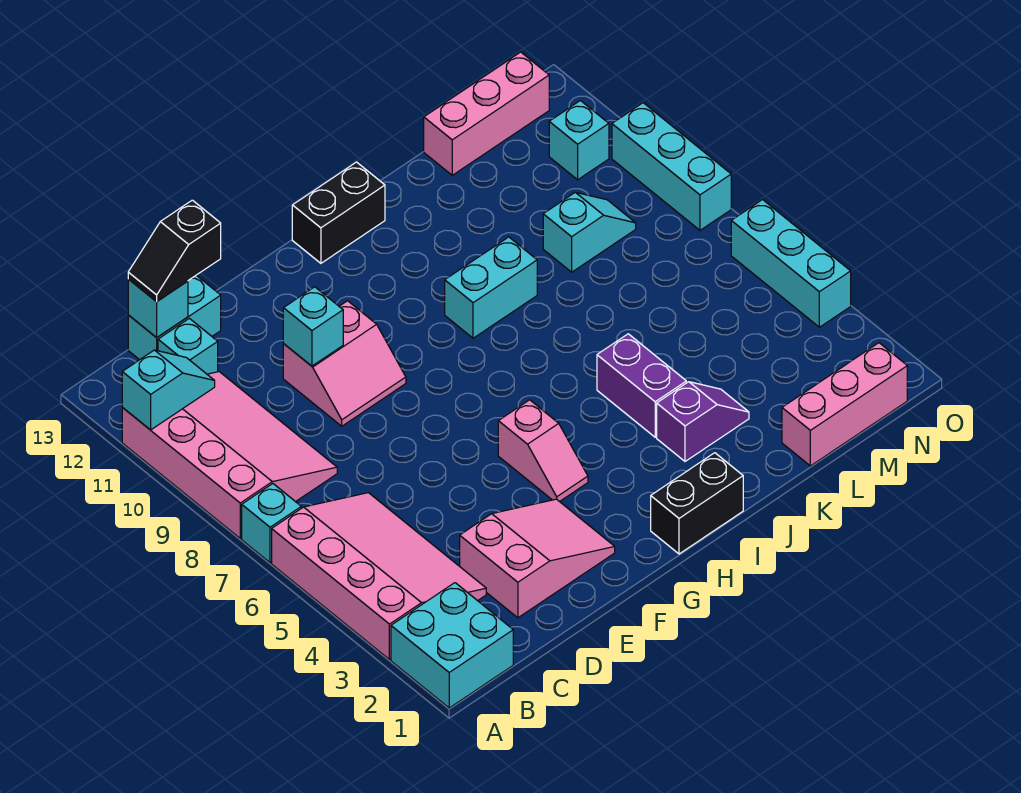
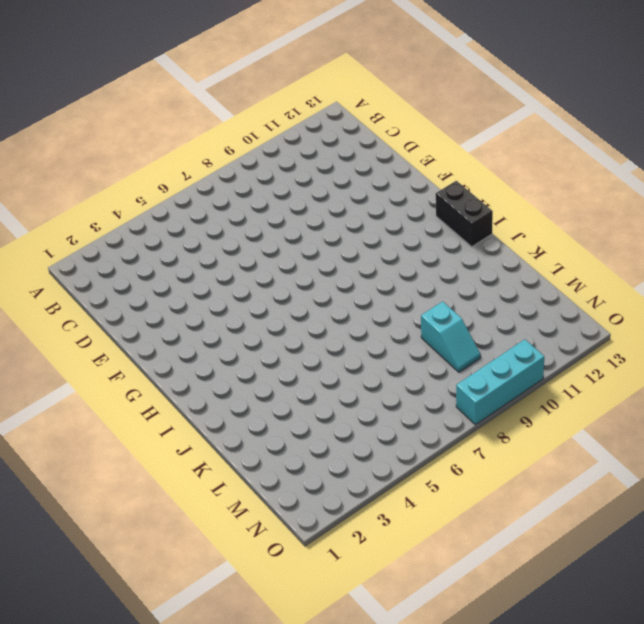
none -> cyan brick A1:B2 level 1
none -> pink slope A3:C6 level 1 top A
none -> cyan brick A7 level 1

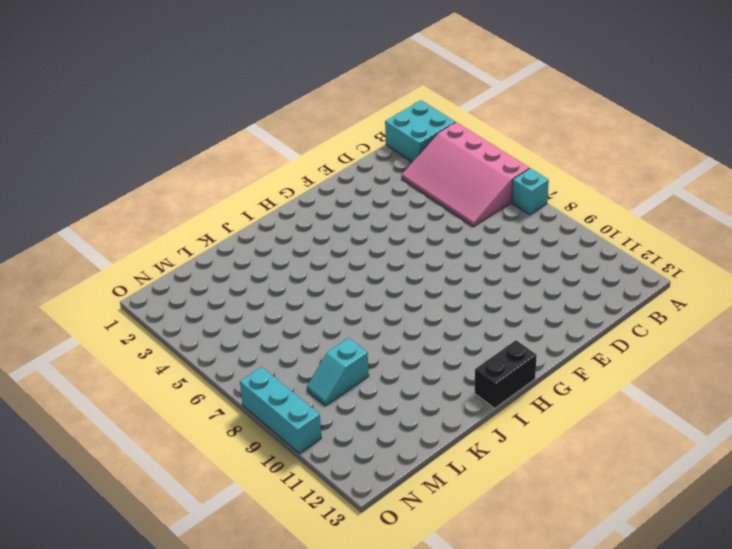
none -> pink slope A8:C11 level 1 top A
none -> cyan brick C12 level 1
none -> cyan brick C13:D13 level 1

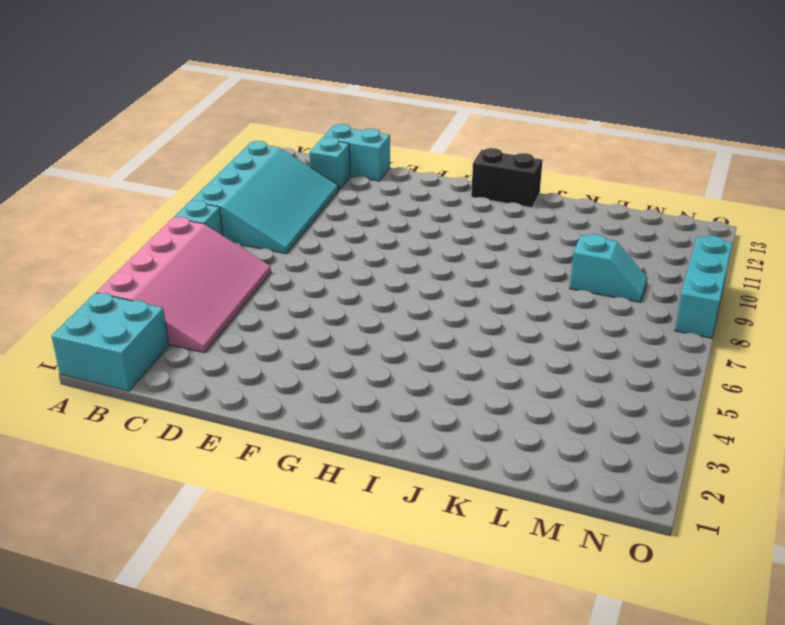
cyan slope A8:C11 level 1 top A -> pink slope A8:C11 level 1 top A
none -> pink slope D2:F3 level 1 top D
none -> pink slope E9:F10 level 1 top 10
none -> pink slope G4:G5 level 1 top 5

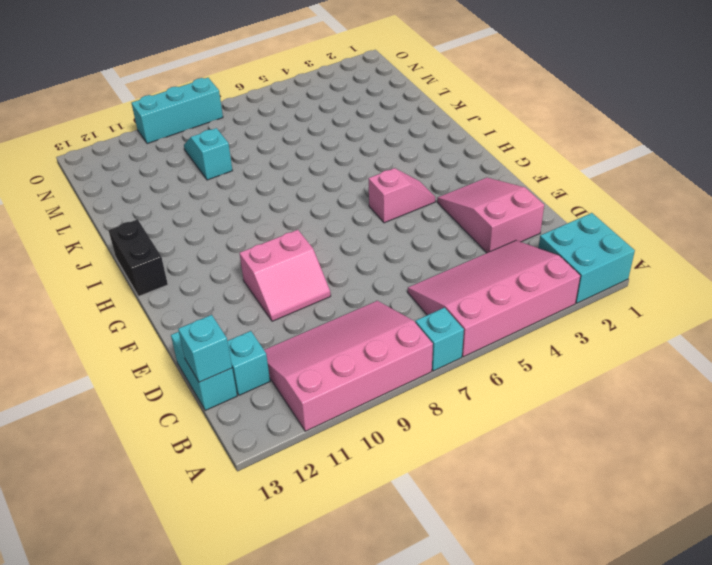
pink slope E9:F10 level 1 top F -> pink slope E9:F10 level 1 top 10
none -> black brick H1:I1 level 1
none -> cyan brick I9:J9 level 1
none -> purple slope J3:K3 level 1 top J

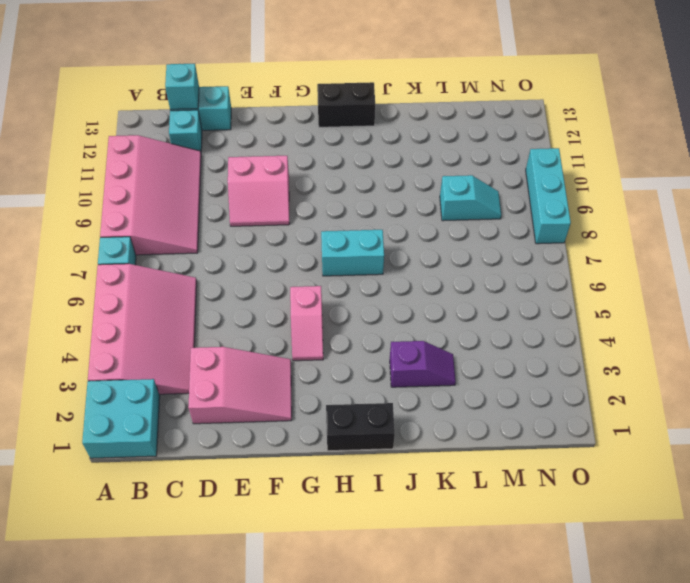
cyan brick H7:I7 level 1 -> cyan brick I9:J9 level 1
none -> purple brick J4:J5 level 1
none -> pink brick L1:N1 level 1
none -> pink brick L13:N13 level 1

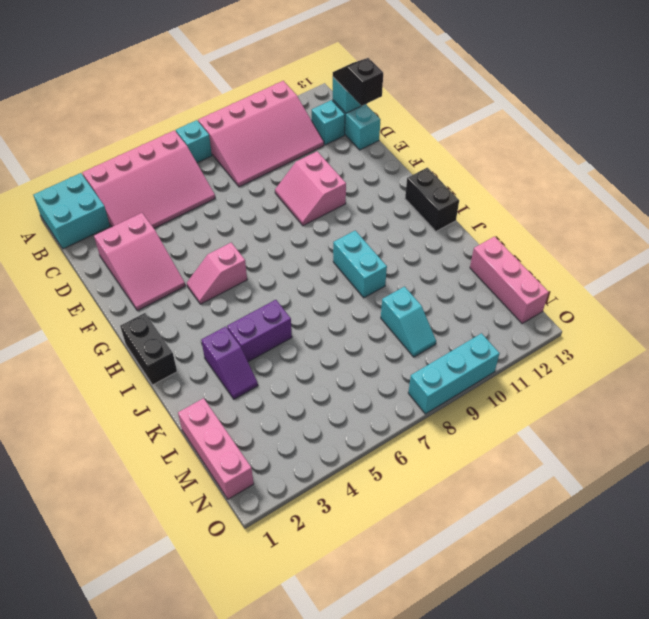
none -> cyan brick N11 level 1
none -> cyan brick O4:O6 level 1
none -> cyan slope A11:B11 level 2 top A

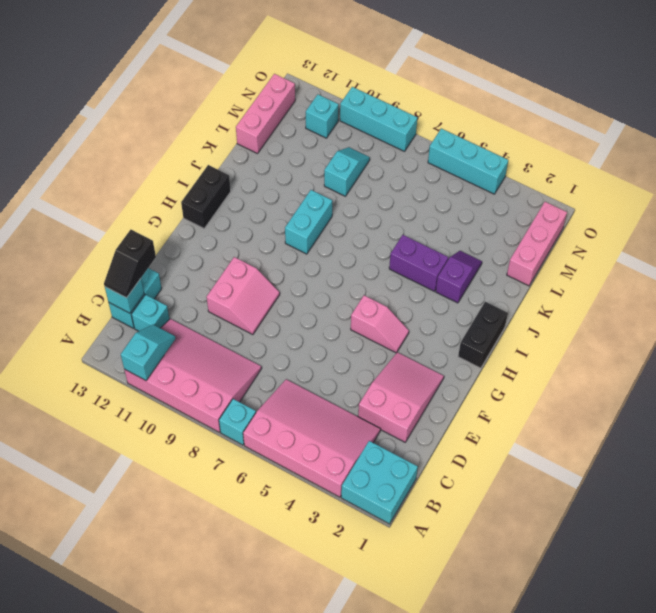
none -> cyan brick E10 level 2

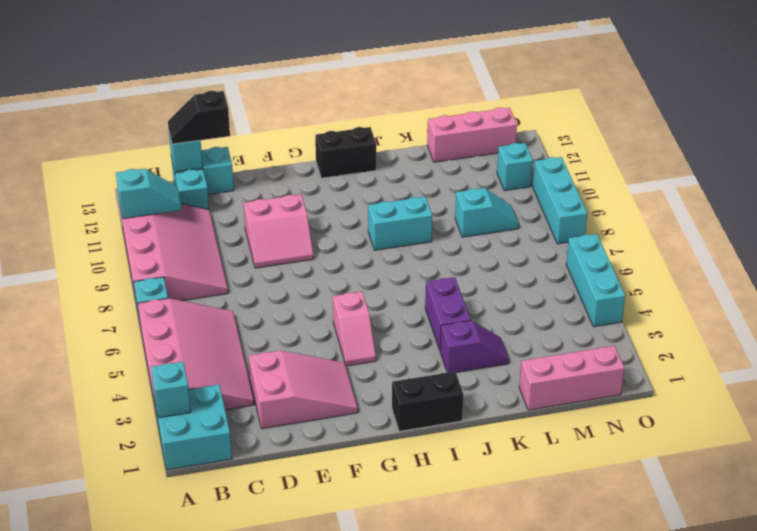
cyan brick A2 level 2 -> cyan brick E10 level 2

